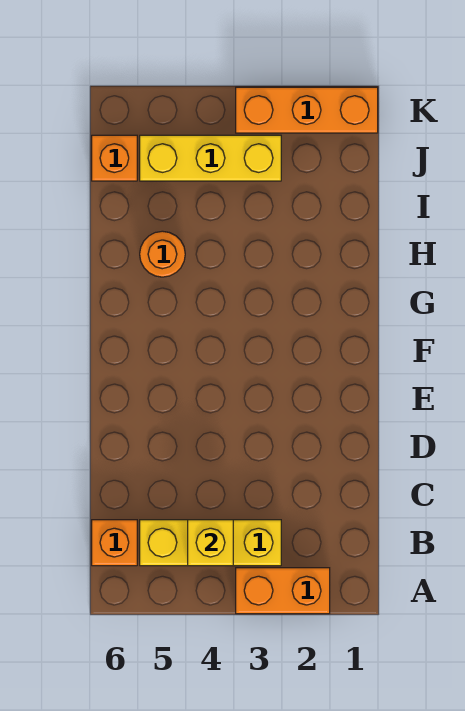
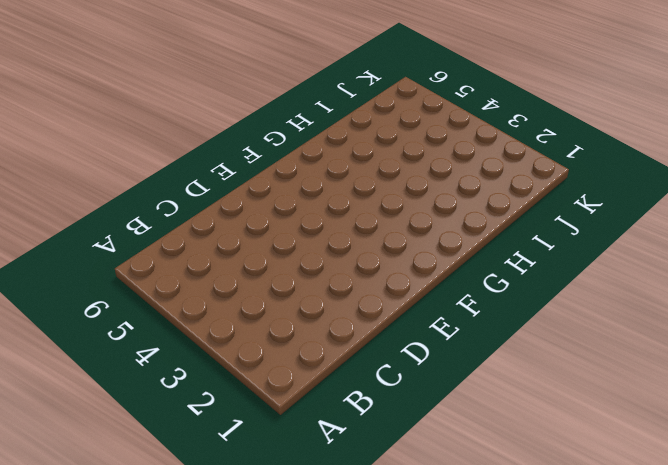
none -> orange brick A2:A3 level 1
none -> yellow brick B3:B5 level 1

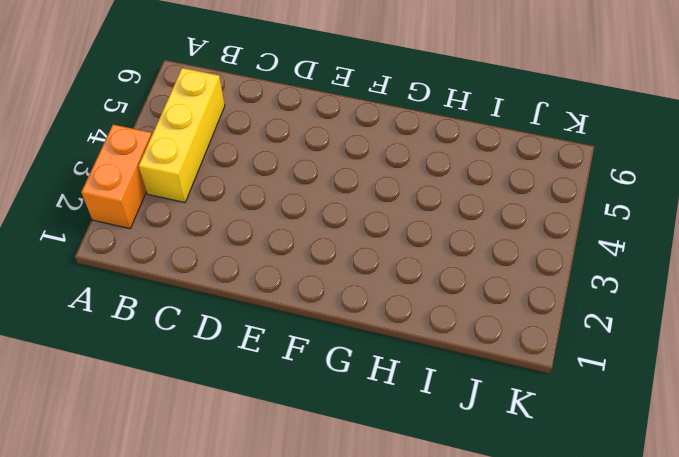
none -> orange brick B6 level 1
none -> orange round brick H5 level 1

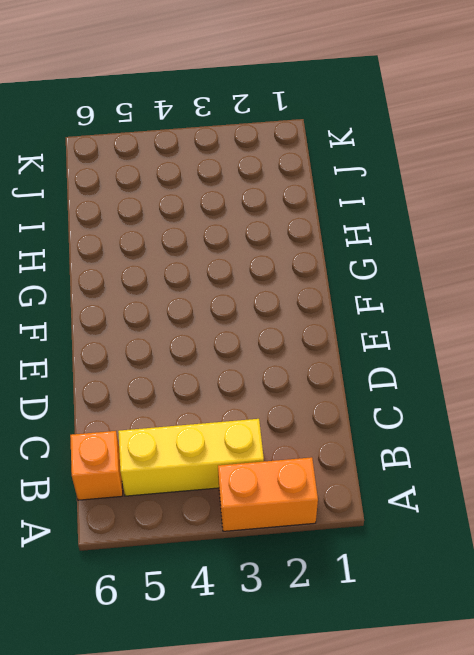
none -> orange round brick H5 level 1
none -> yellow brick J3:J5 level 1

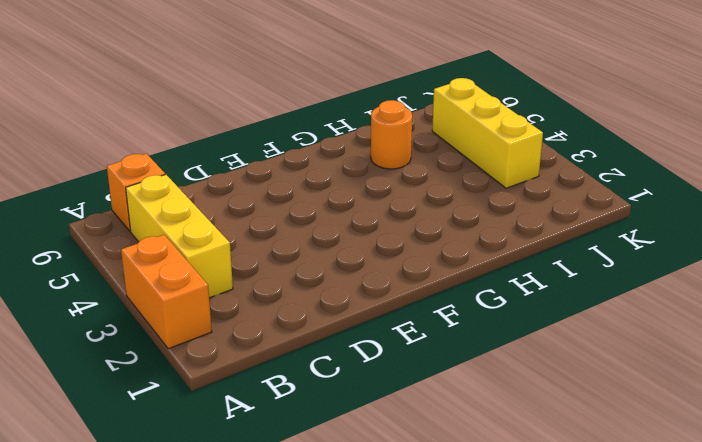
none -> orange brick J6 level 1
none -> orange brick K1:K3 level 1

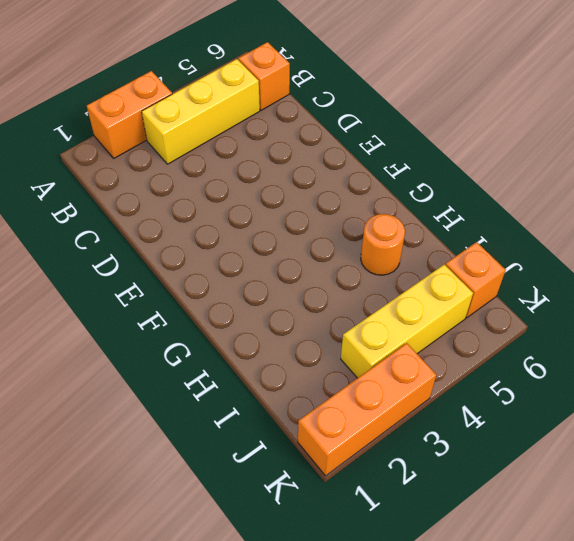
none -> yellow brick B4 level 2

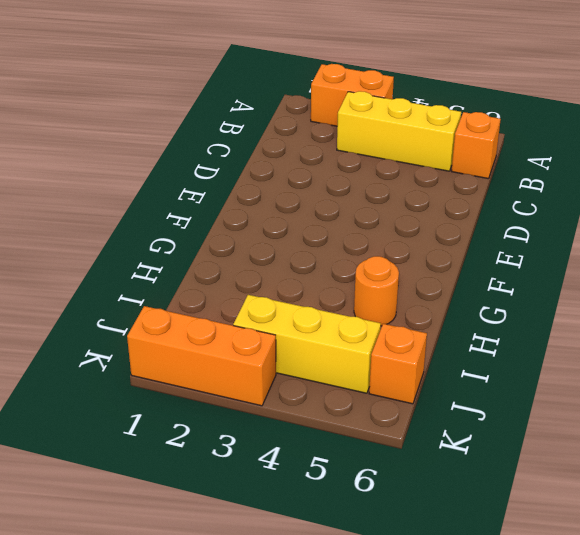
none -> yellow brick B4 level 2

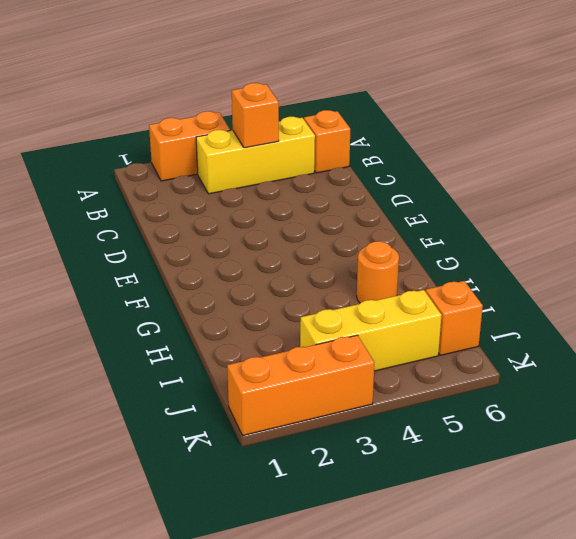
orange brick B4 level 2 -> yellow brick B4 level 2

